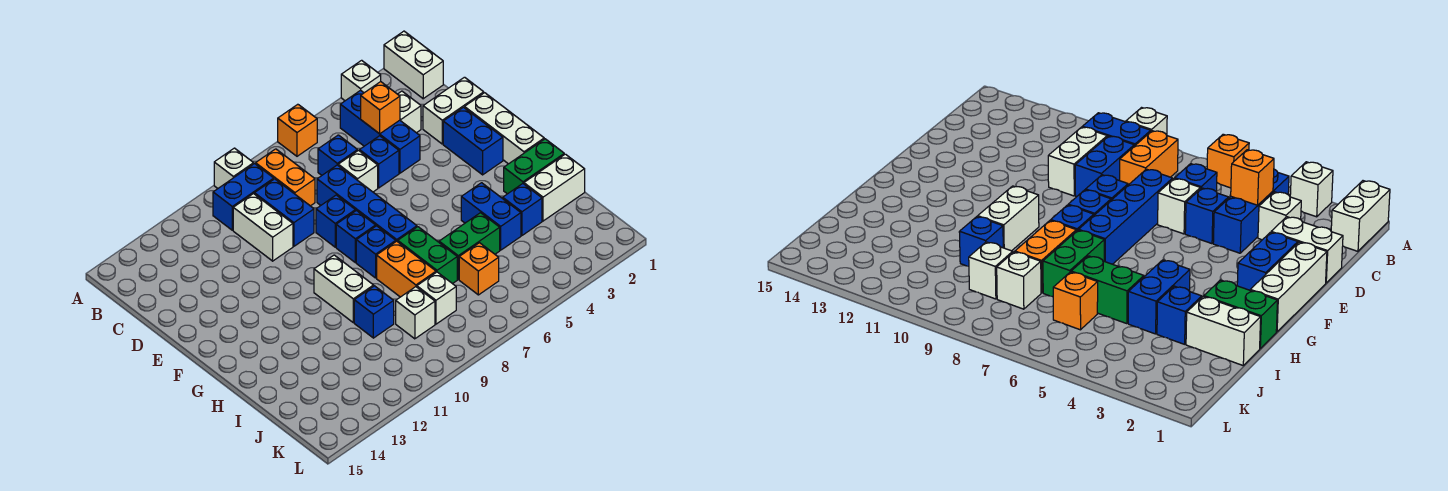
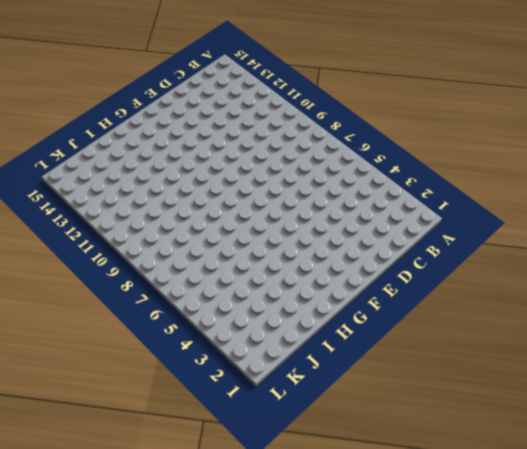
none -> white brick A1:B1 level 1
none -> white brick A3 level 1
none -> orange brick A6 level 1
none -> white brick A9 level 1

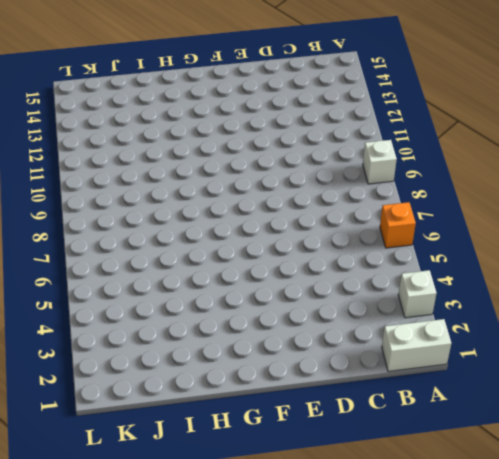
none -> blue brick B4:D4 level 1
none -> orange brick B8:C8 level 1
none -> blue brick B9:B10 level 1
none -> white brick C3 level 1

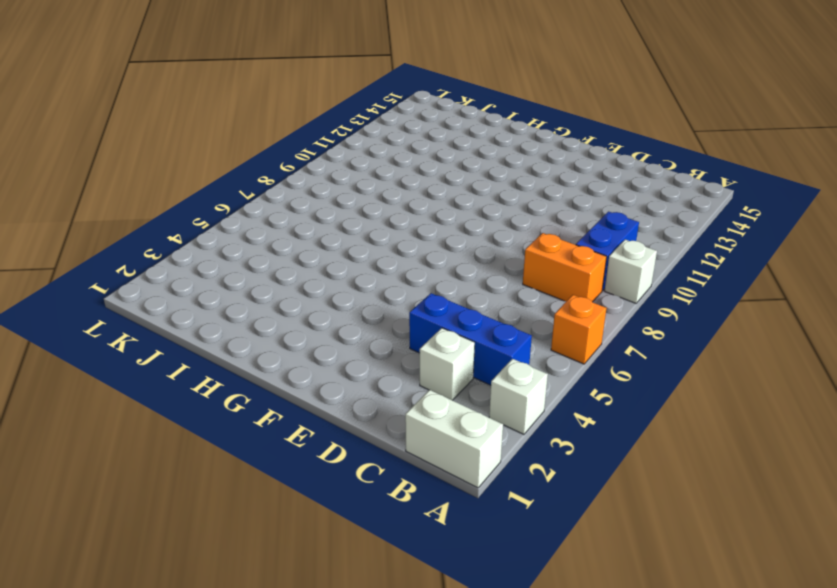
none -> blue brick C6 level 1
none -> blue brick C9:D9 level 1
none -> white brick C10:D10 level 1
none -> white brick D1:D2 level 1

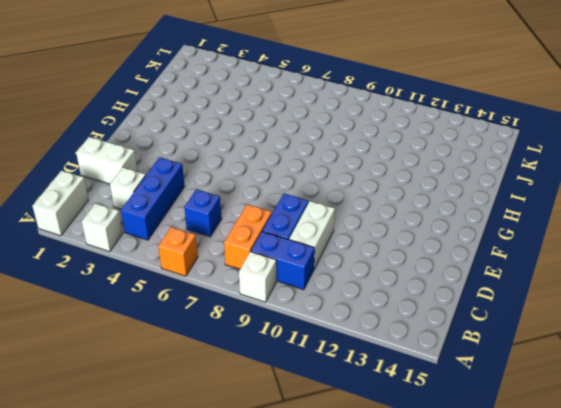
none -> blue brick D5 level 1
none -> white brick D6 level 1
none -> blue brick D7:G7 level 1
none -> white brick E1:G1 level 1

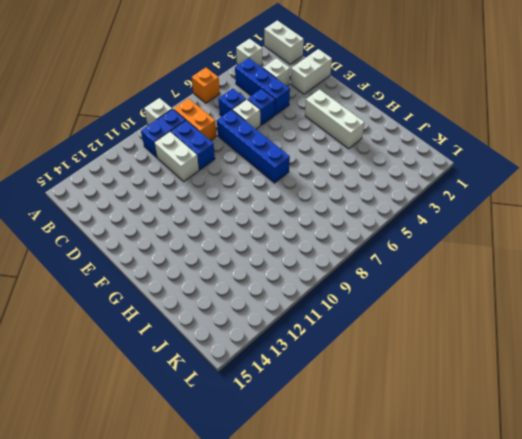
white brick F3:H3 level 1 -> white brick E1:G1 level 1
none -> blue brick E2:F2 level 1
none -> blue brick E8 level 1
none -> blue brick F8 level 1
none -> blue brick G8 level 1

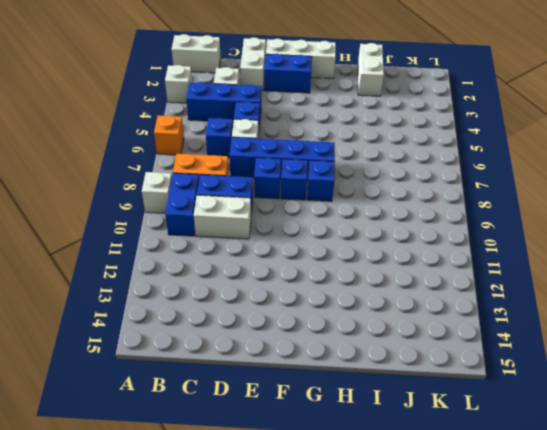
none -> white brick G10:H10 level 1
none -> green brick H1:H2 level 1
none -> blue brick H4:I4 level 1
none -> green brick H7:I7 level 1

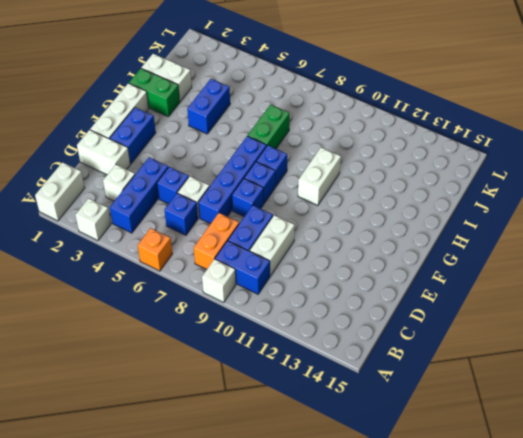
none -> orange brick H8:I8 level 1
none -> blue brick I3 level 1
none -> green brick I5:I6 level 1
none -> blue brick I10 level 1

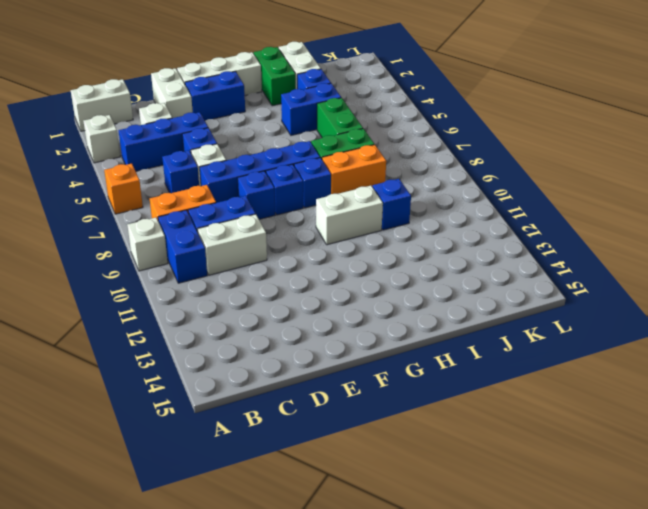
none -> orange brick J6 level 1
none -> white brick J8 level 1
none -> white brick J9 level 1
none -> orange brick C4 level 2

